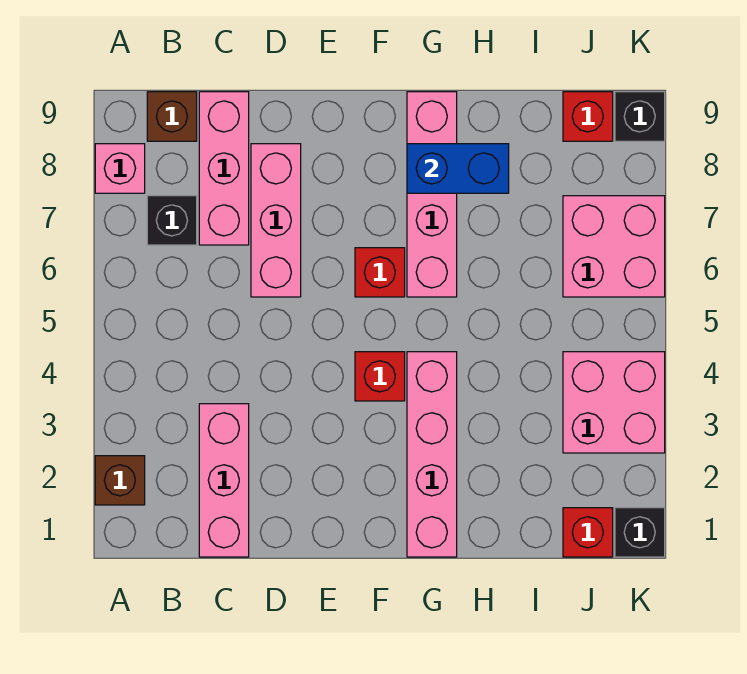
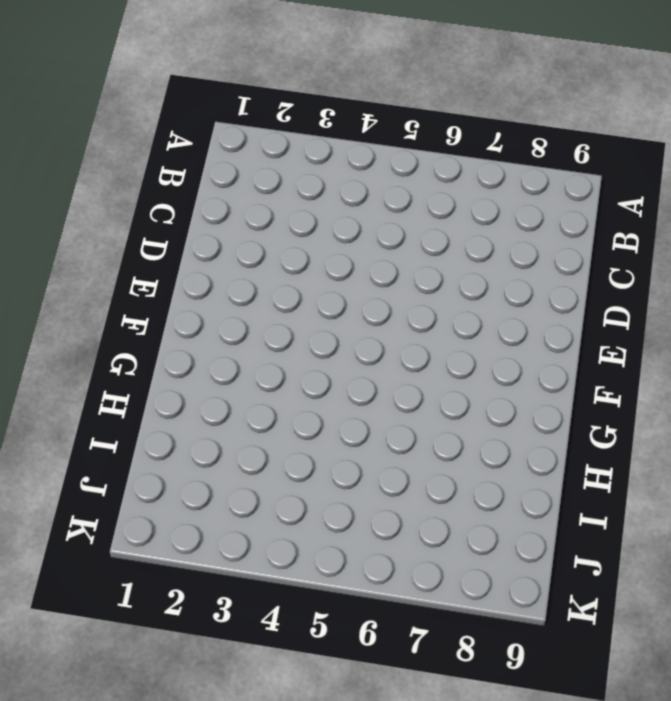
none -> brown brick A2 level 1
none -> pink brick A8 level 1
none -> black brick B7 level 1

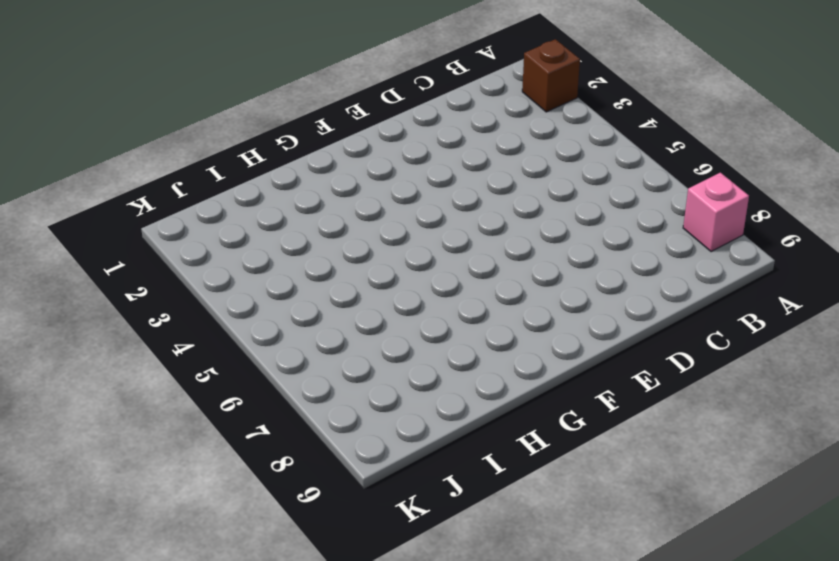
none -> black brick B7 level 1
none -> brown brick B9 level 1
none -> pink brick C1:C3 level 1

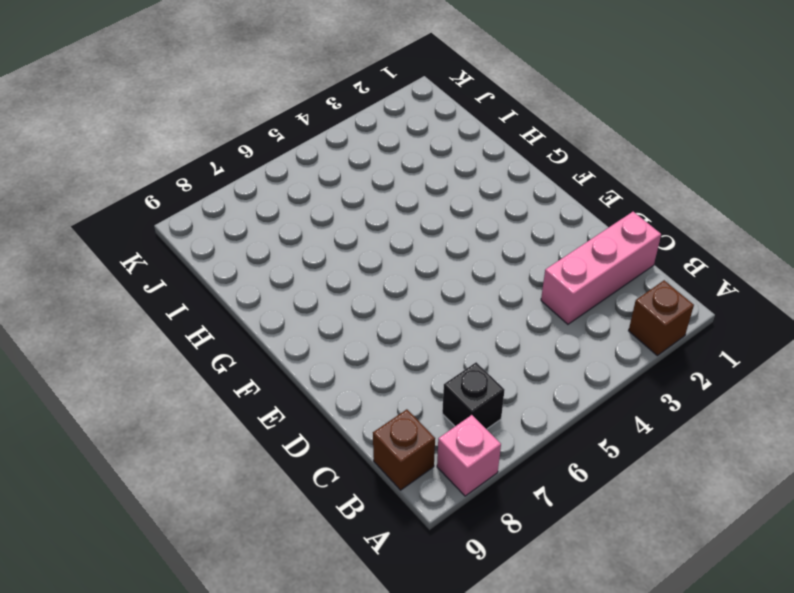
none -> pink brick C7:C9 level 1
none -> pink brick D6:D8 level 1
none -> red brick F4 level 1

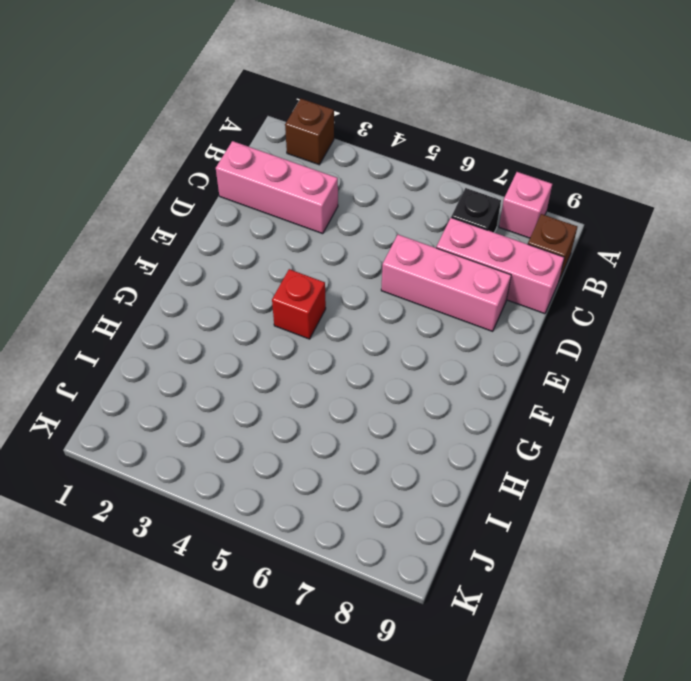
none -> red brick F6 level 1
none -> pink brick G1:G4 level 1
none -> pink brick G6:G9 level 1

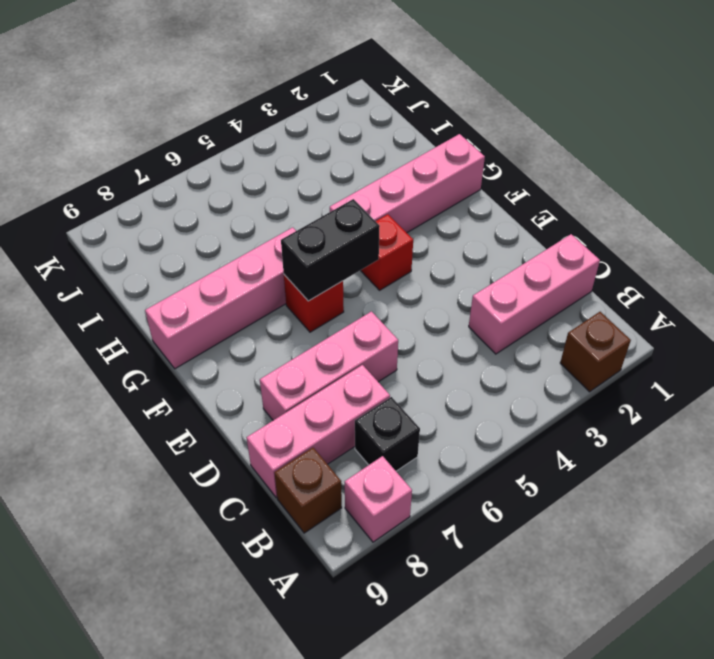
black brick F5:F6 level 2 -> none
none -> red brick J1 level 1
none -> pink brick J3:K4 level 1
none -> pink brick J6:K7 level 1

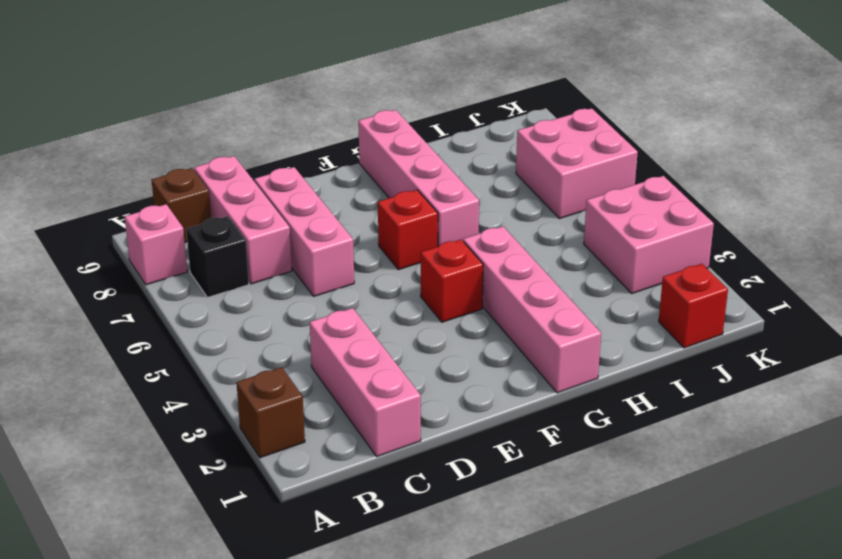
none -> red brick J9 level 1
none -> black brick K1 level 1
none -> black brick K9 level 1

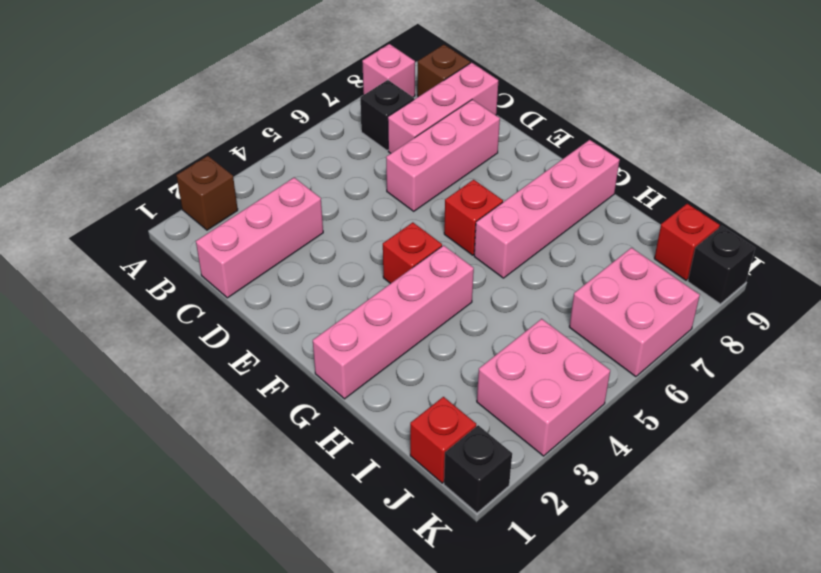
none -> blue brick G8:H8 level 2

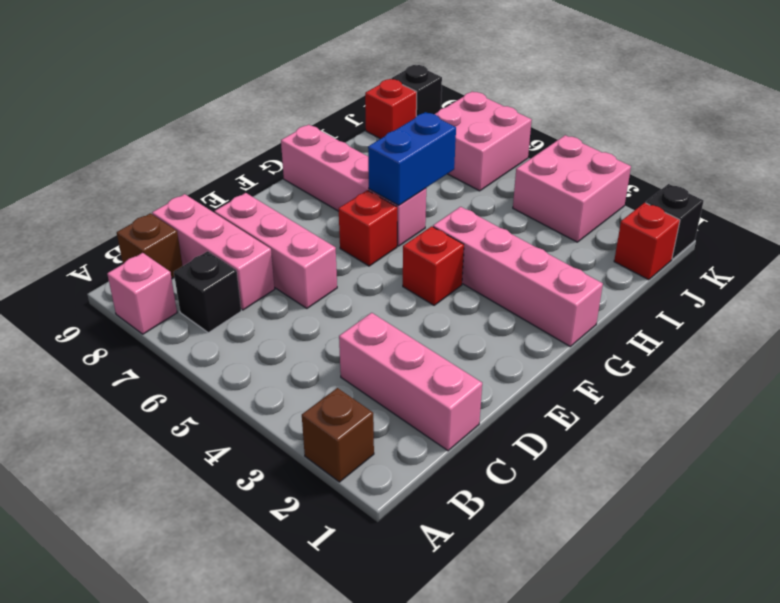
blue brick G6:H6 level 2 -> blue brick G8:H8 level 2

